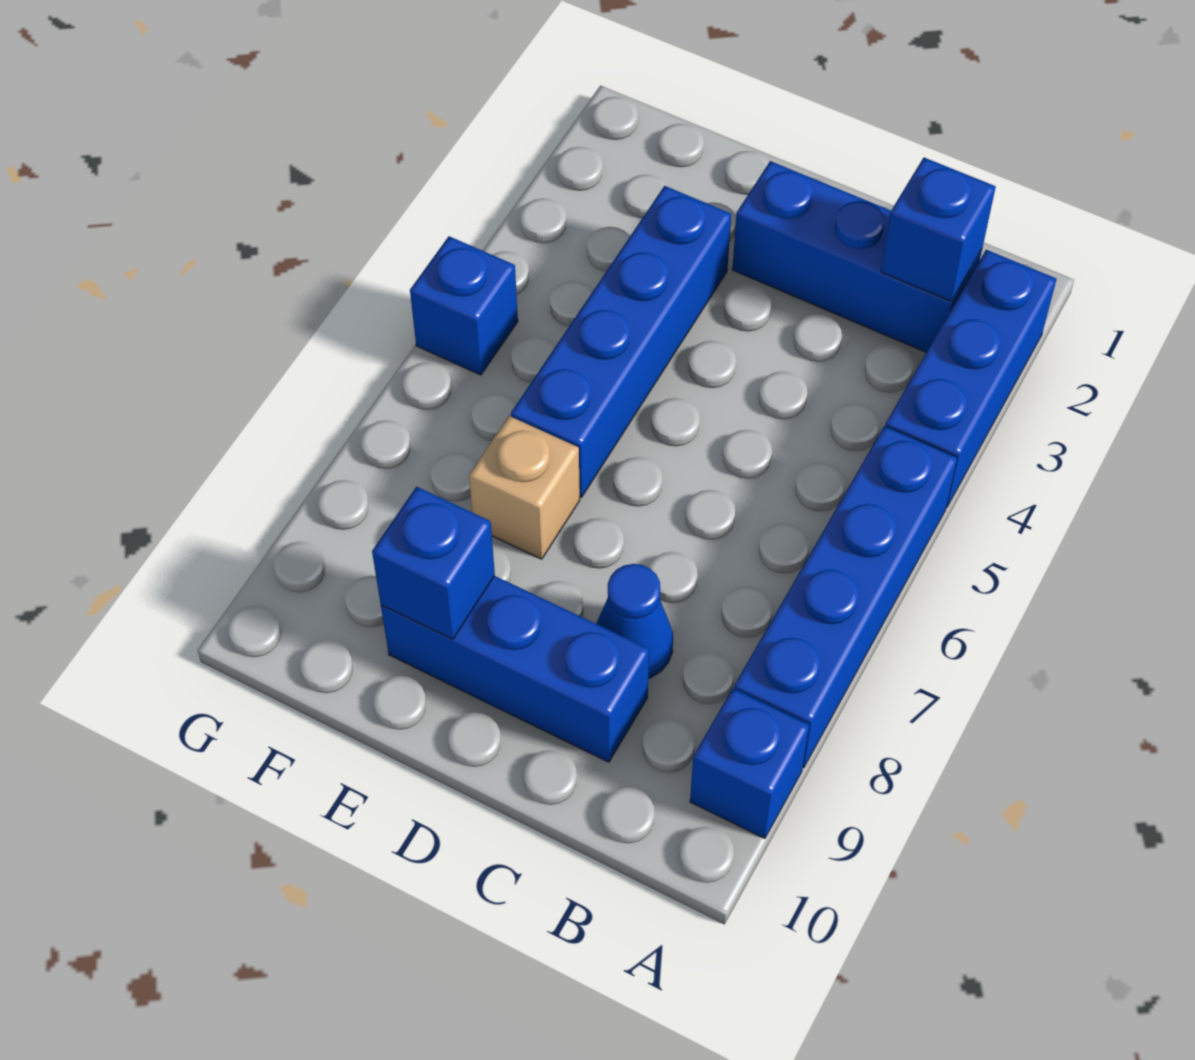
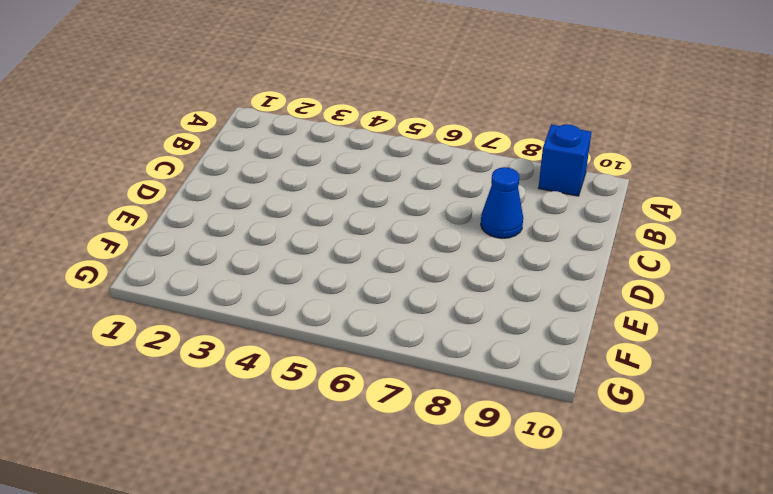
none -> blue brick A2:A4 level 1
none -> blue brick A5:A8 level 1

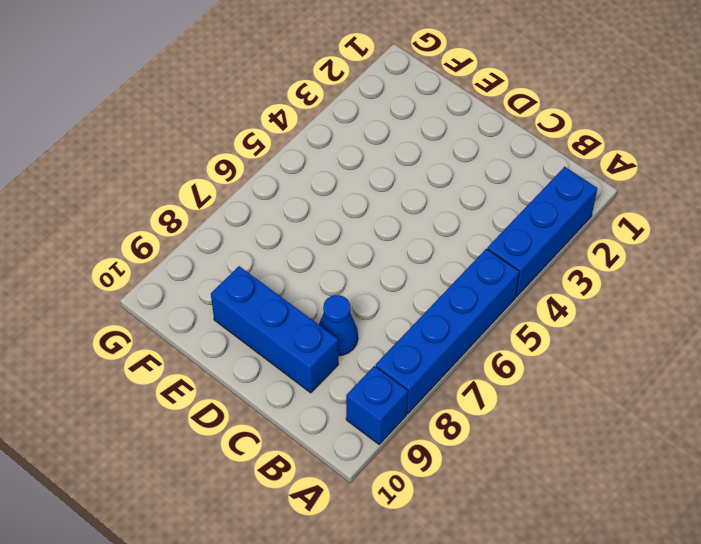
none -> blue brick B2:D2 level 1
none -> blue brick E3:E6 level 1

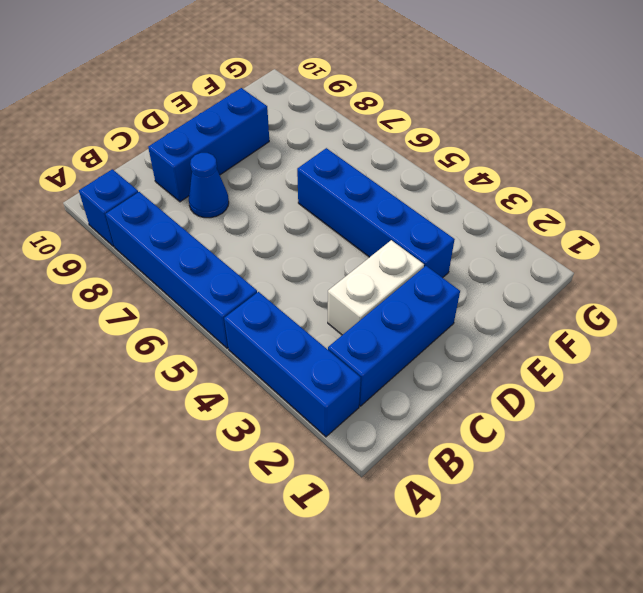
white brick C3:D3 level 1 -> none
none -> tan brick E7 level 1
none -> blue brick G5 level 1

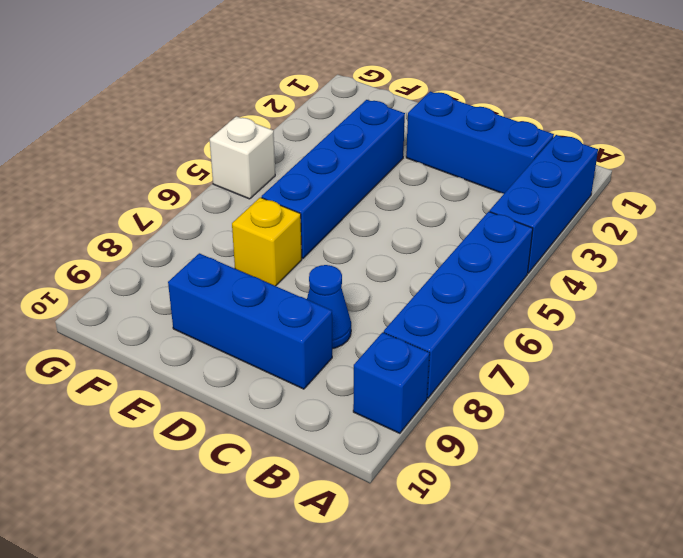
yellow brick E7 level 1 -> tan brick E7 level 1
white brick G5 level 1 -> blue brick G5 level 1
none -> blue brick B2 level 2
none -> blue brick E9 level 2

